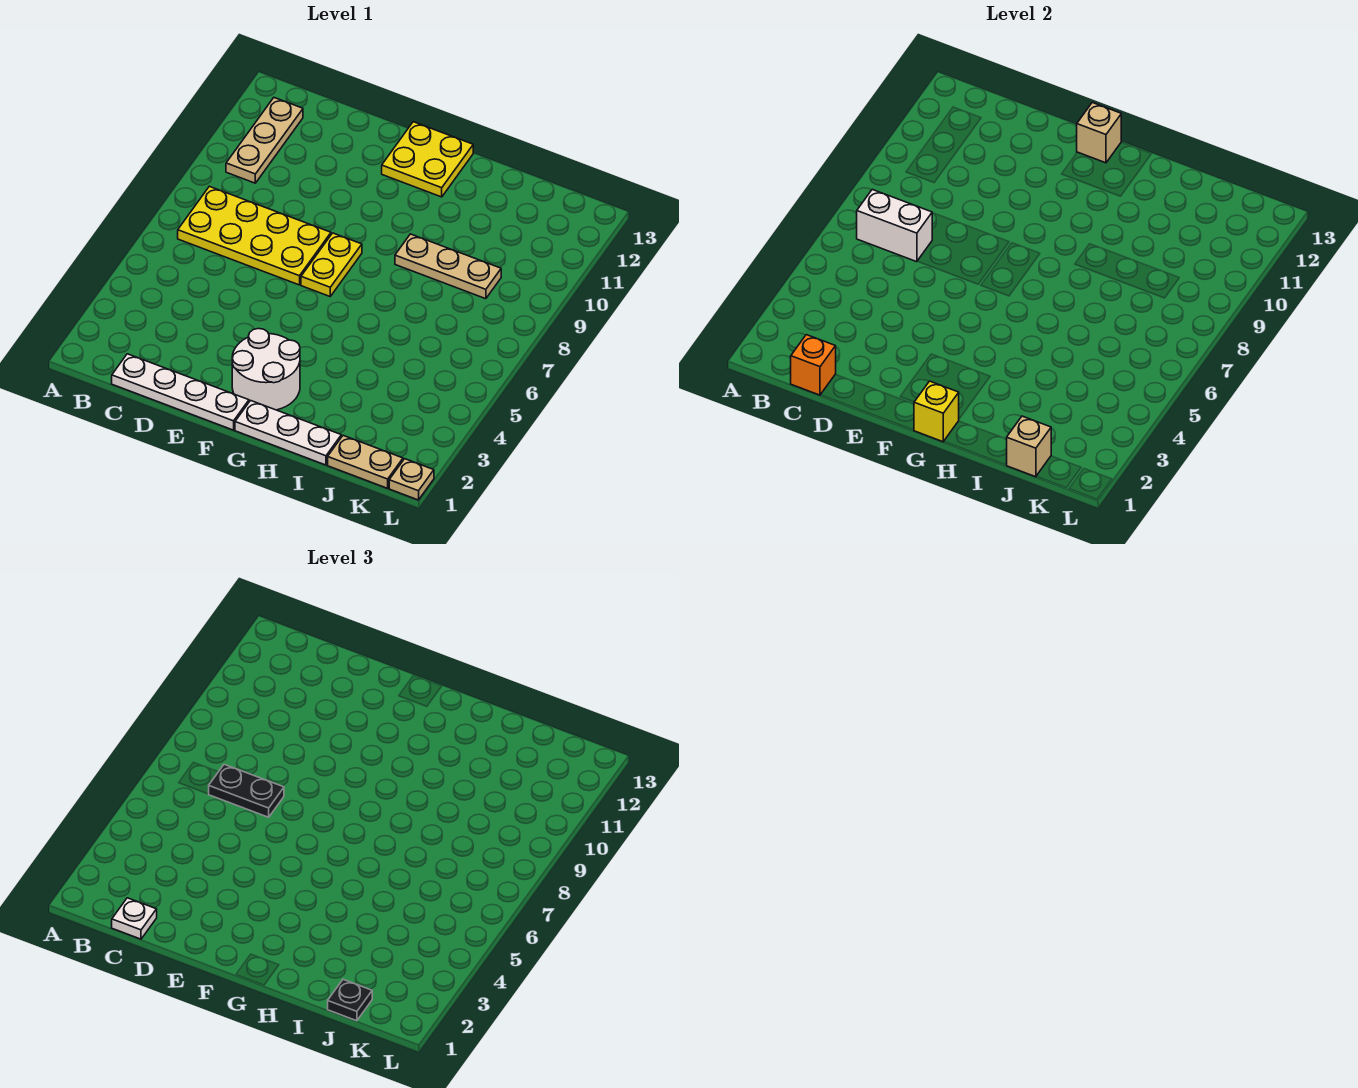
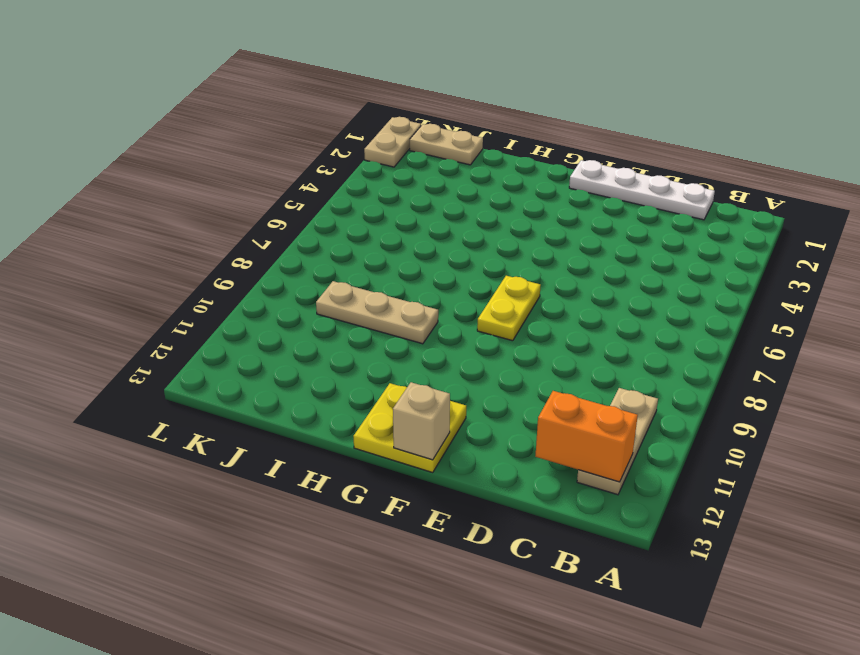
orange brick B12:C12 level 2 -> none
tan plate L1:L2 level 1 -> tan plate L1 level 1
none -> yellow plate B7:E8 level 1
none -> white round brick F2:G3 level 1
none -> white plate G1:I1 level 1

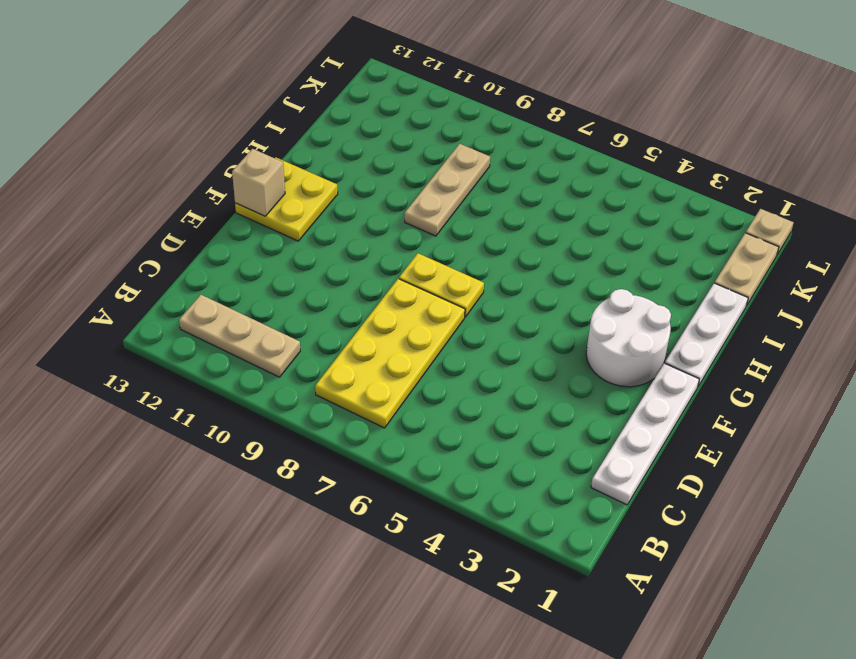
none -> white brick B7:C7 level 2
none -> orange brick C1 level 2
none -> yellow brick G1 level 2

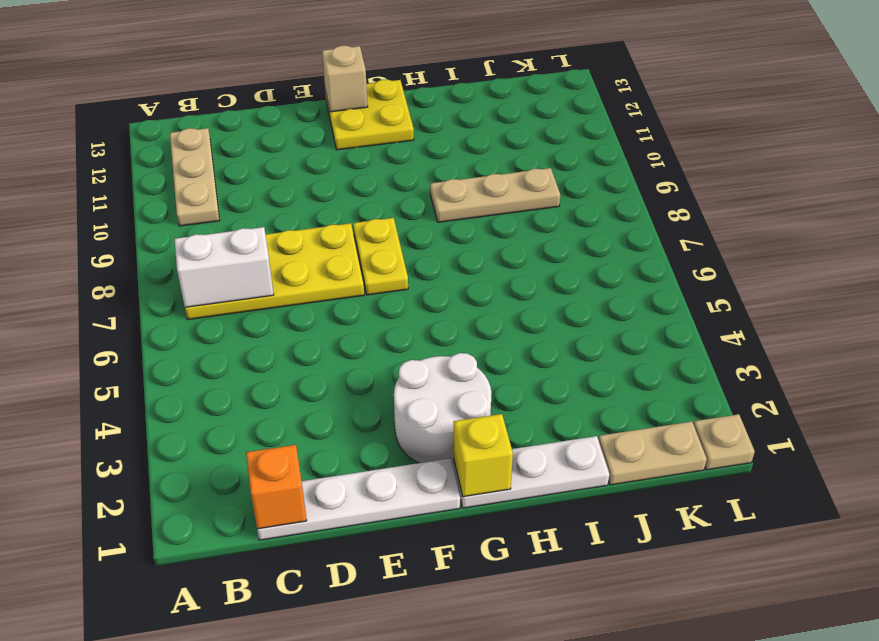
none -> tan brick J1 level 2
none -> white plate C1 level 3
none -> black plate C7:D7 level 3

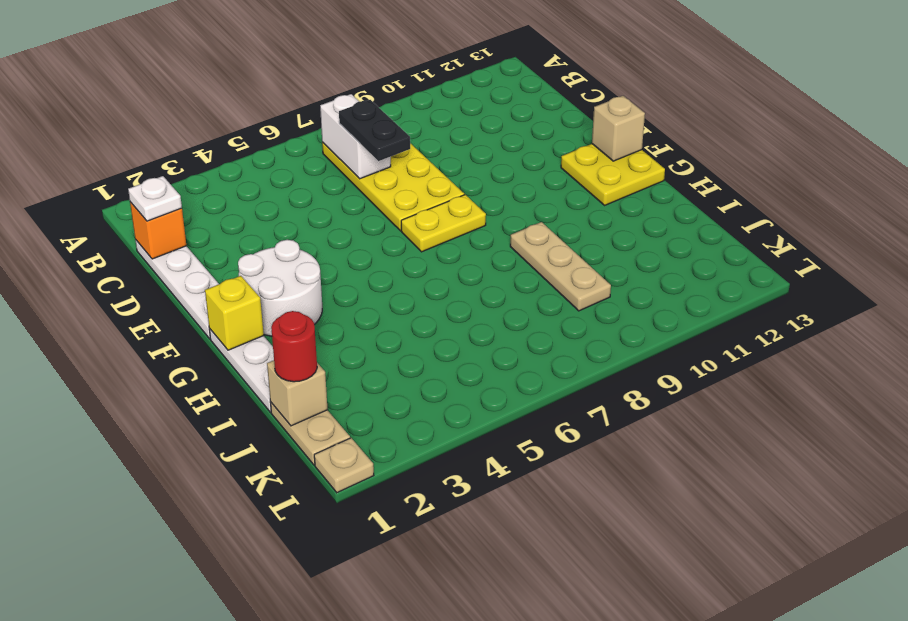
red round brick J1 level 3 -> black plate J1 level 3
none -> tan plate B10:B12 level 1

